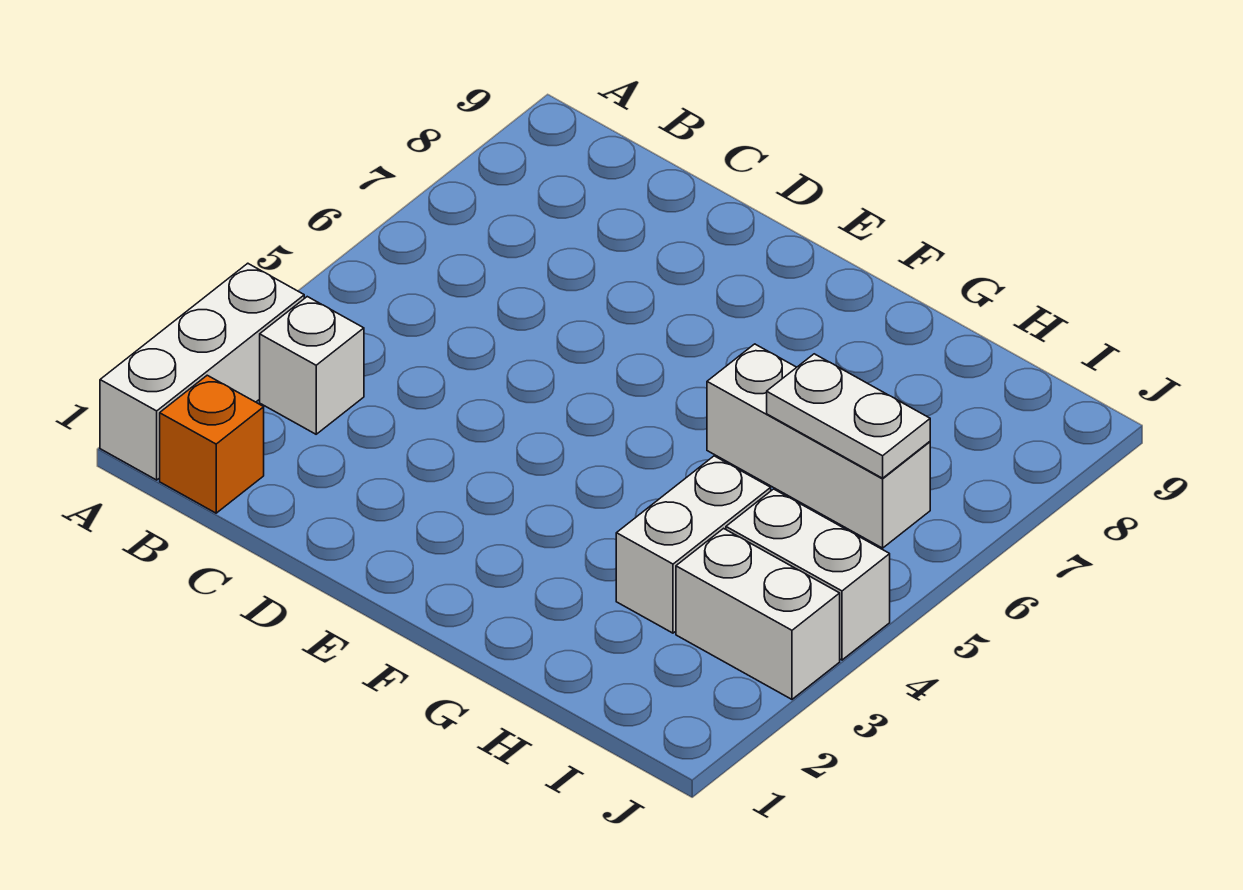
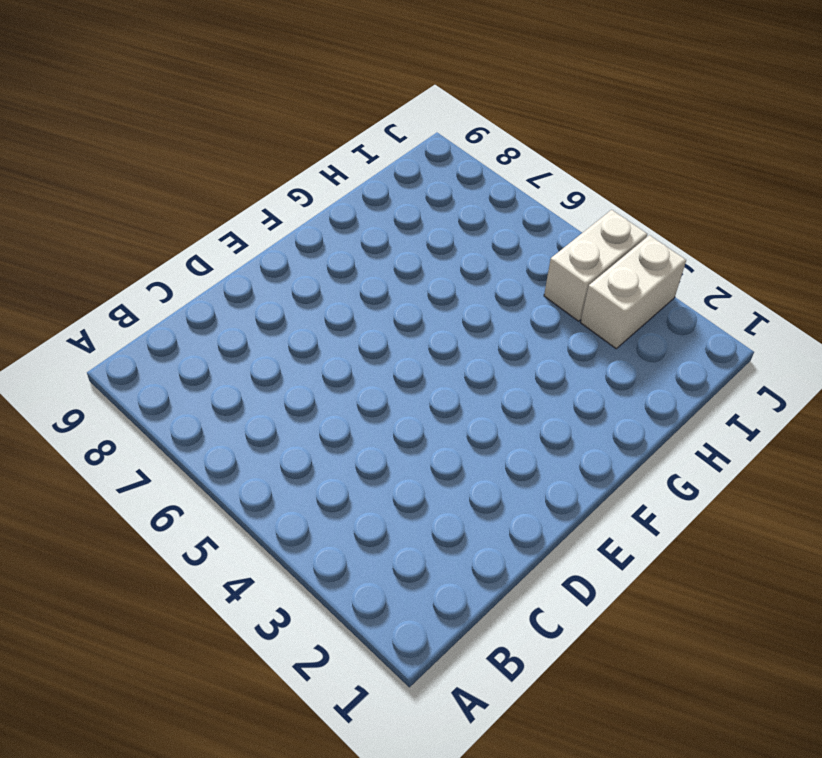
none -> white brick A1:A3 level 1
none -> orange brick B1 level 1

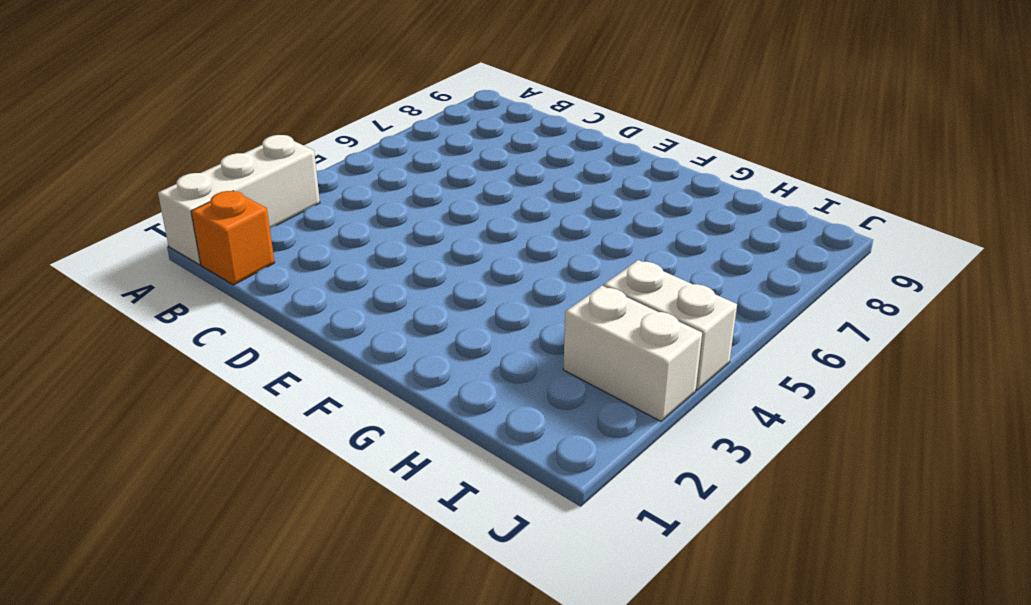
none -> white brick B3 level 1
none -> white brick G6:I6 level 1

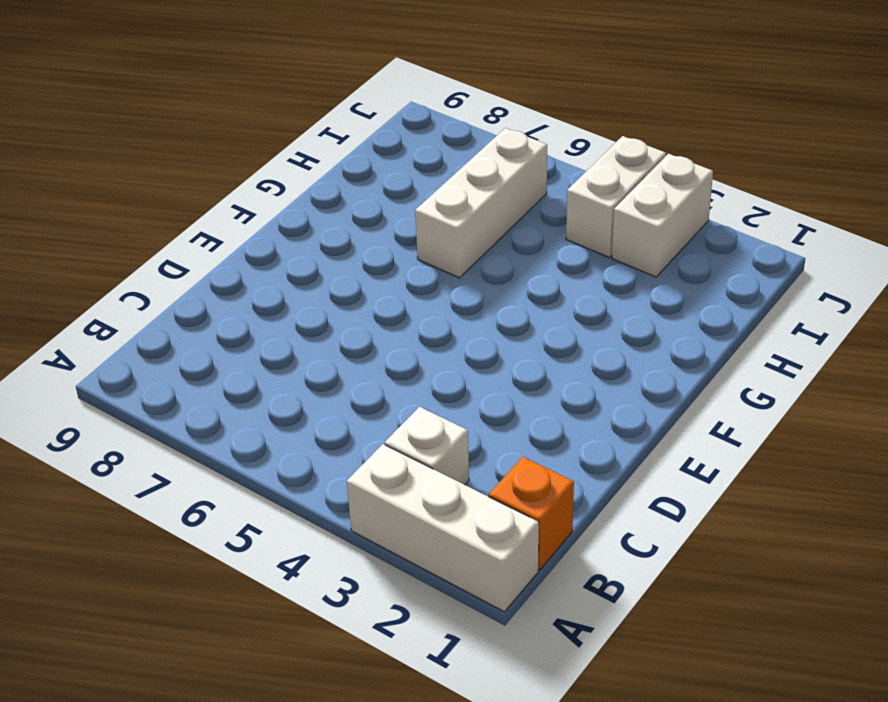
none -> white brick H3:H4 level 1
none -> white plate H6:I6 level 2

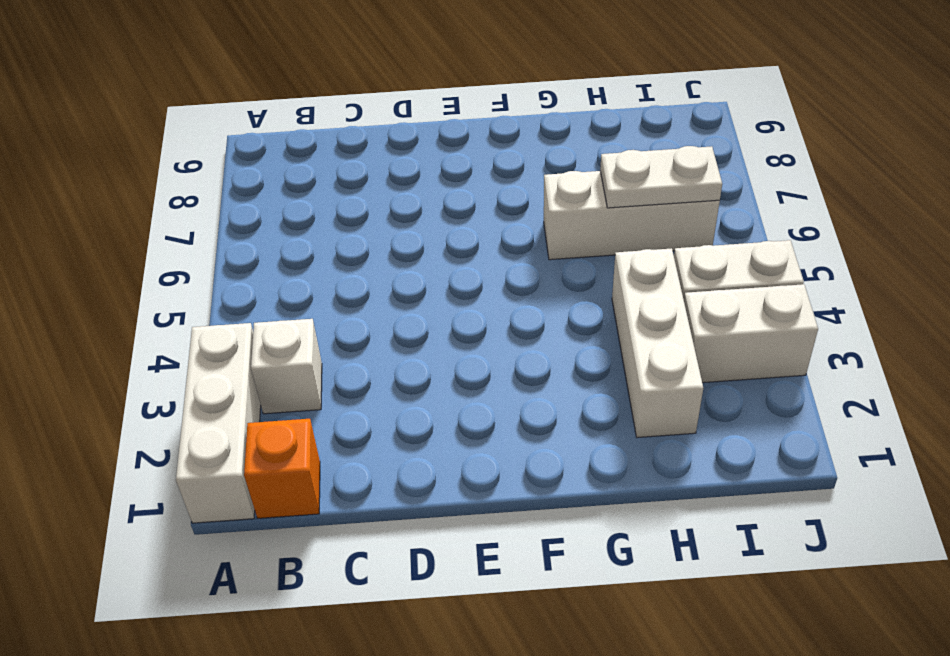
white brick H2:H4 level 1 -> white brick H3:H4 level 1

